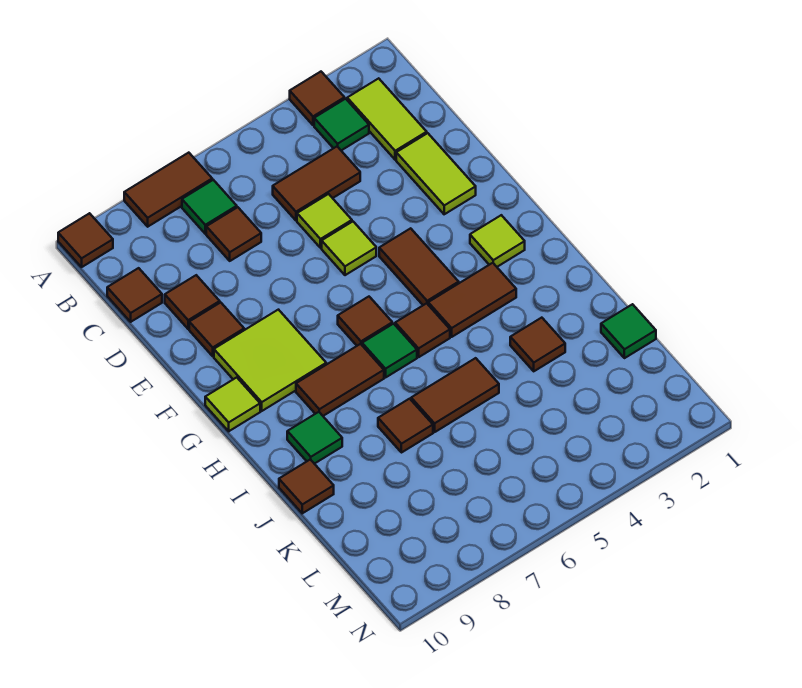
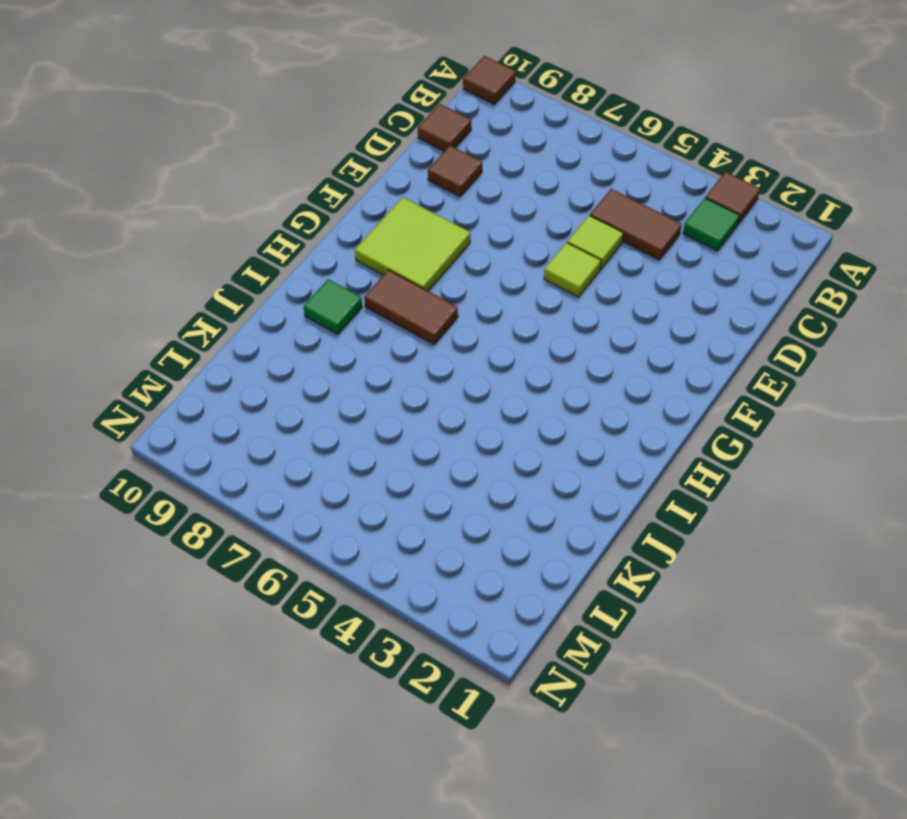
none -> brown tile A7:A8 level 1
none -> lime tile B2:C2 level 1
none -> green tile B7 level 1

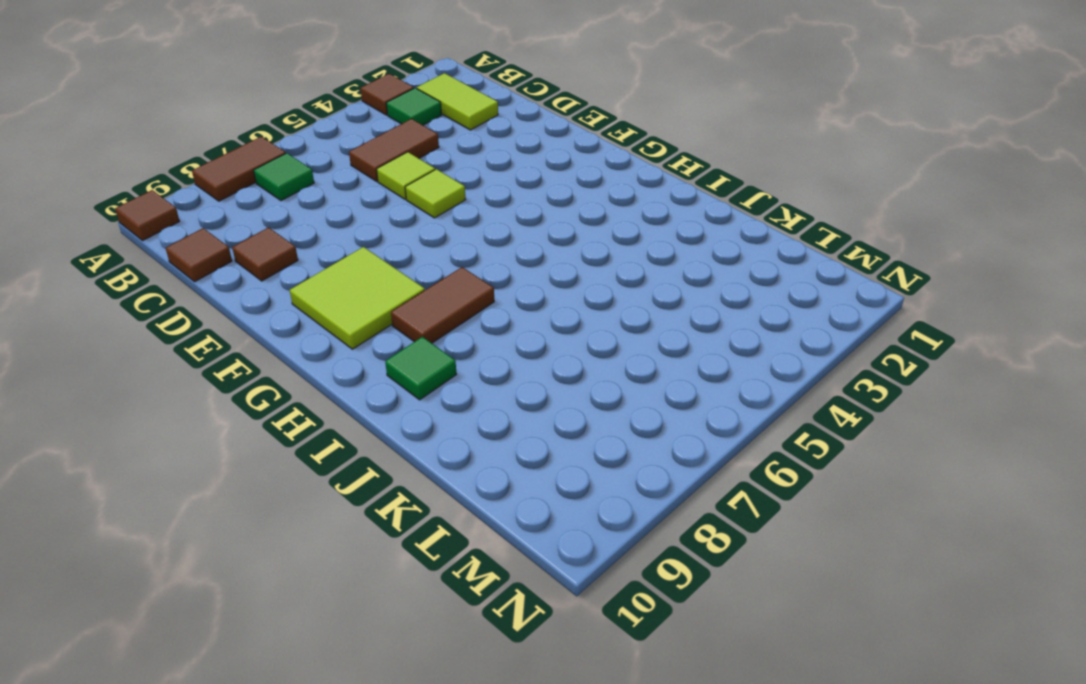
none -> brown tile C7 level 1
none -> lime tile D2:E2 level 1
none -> brown tile E9 level 1

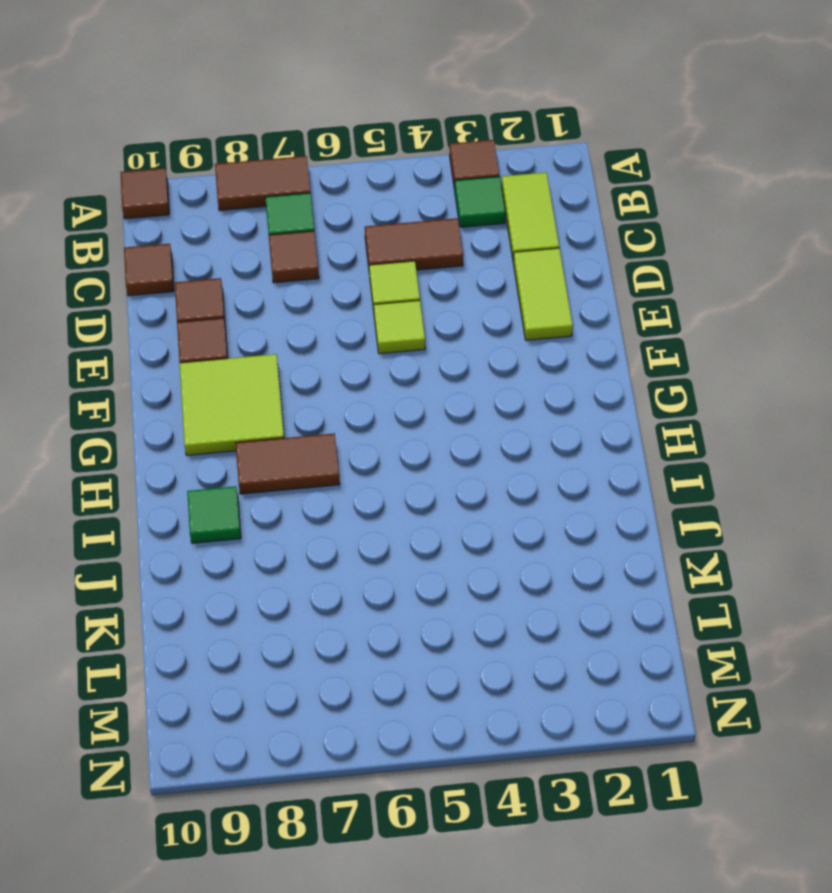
none -> brown tile F4:G4 level 1
none -> lime tile G2 level 1
none -> brown tile G6 level 1

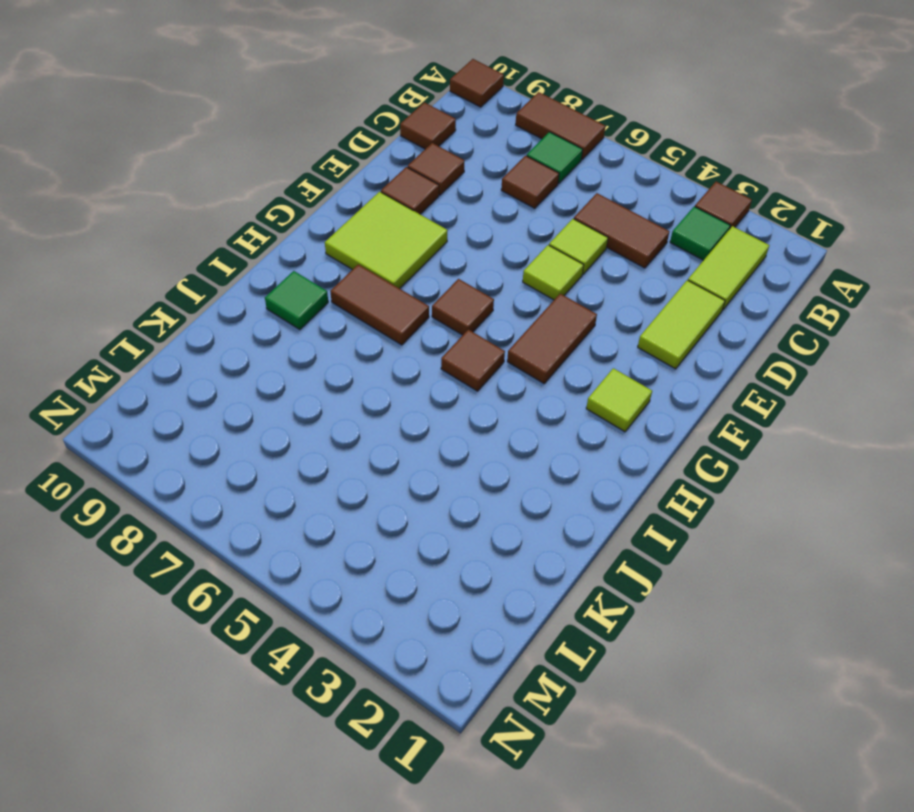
none -> lime tile G10 level 1
none -> brown tile H3:H4 level 1
none -> green tile H6 level 1

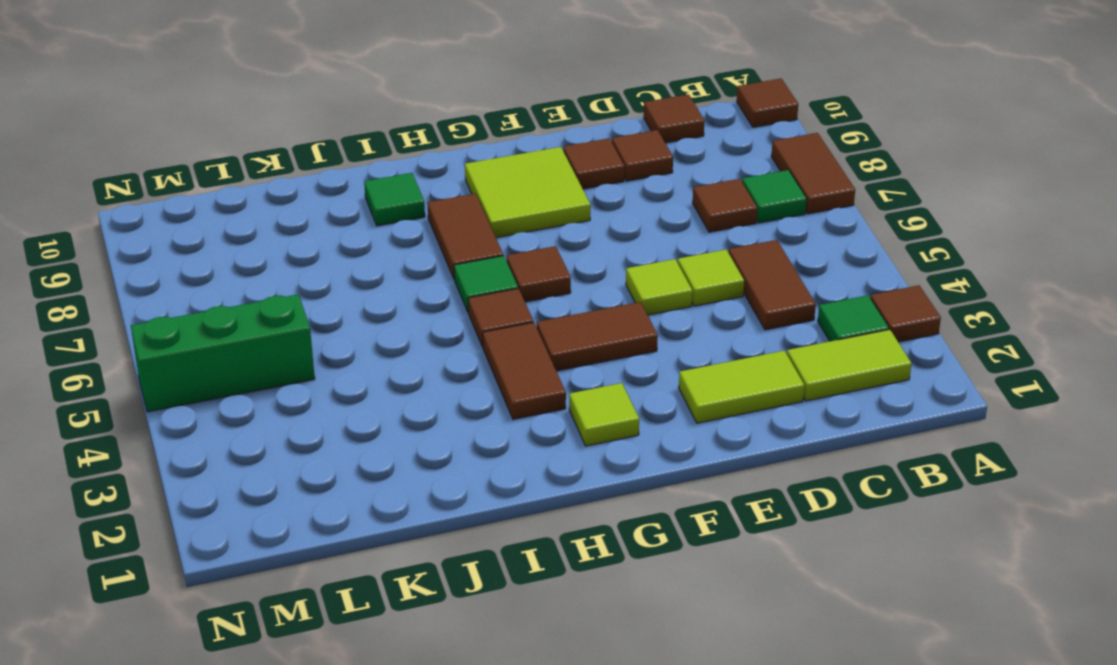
green brick L5:N5 level 1 -> none
none -> lime tile G10 level 1
none -> brown tile J3 level 1
none -> brown tile J5:J6 level 1

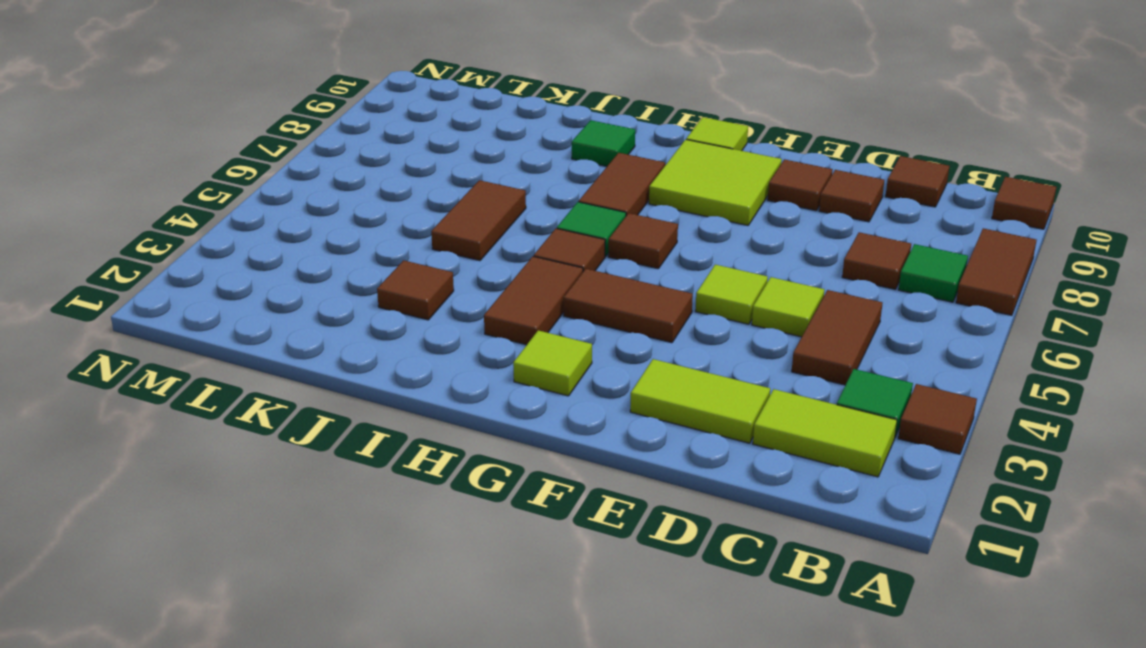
none -> brown tile J7 level 1
none -> brown tile J10 level 1
none -> green tile K1 level 1

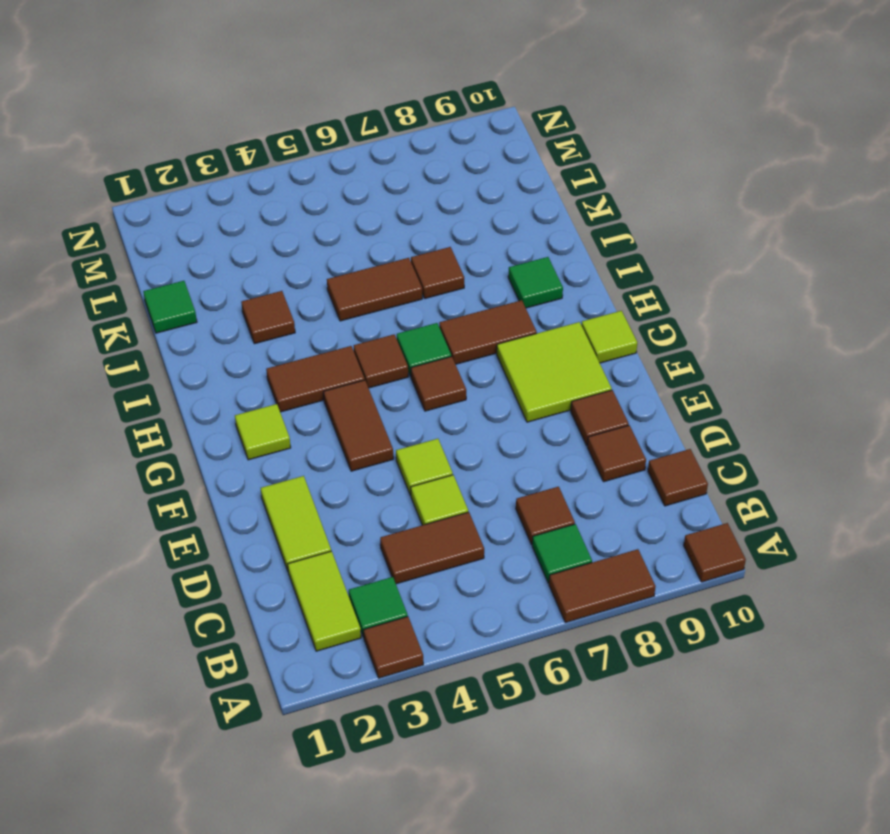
none -> brown tile J10 level 1

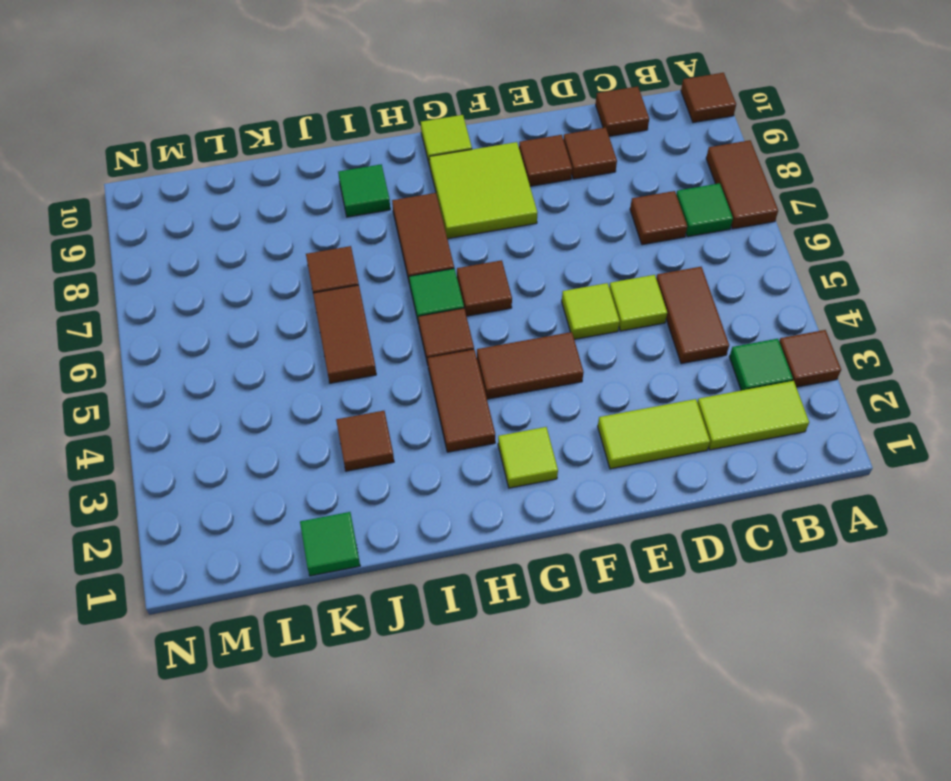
none -> brown tile J10 level 1

